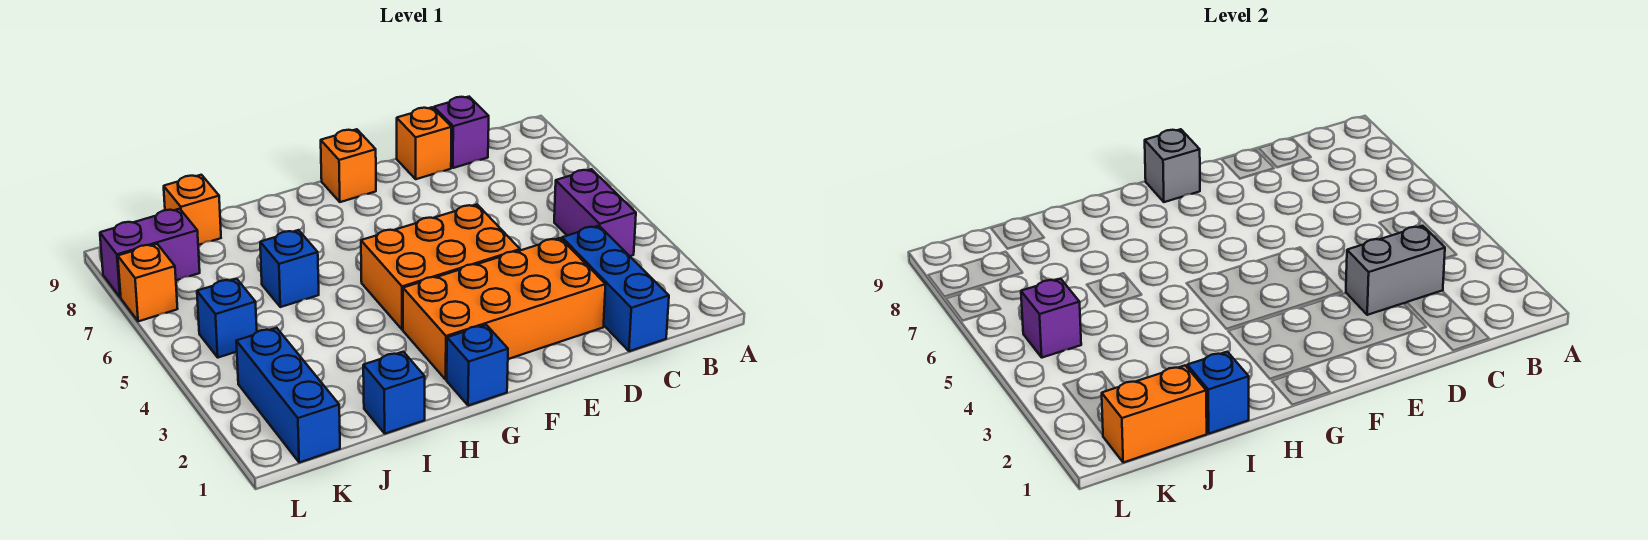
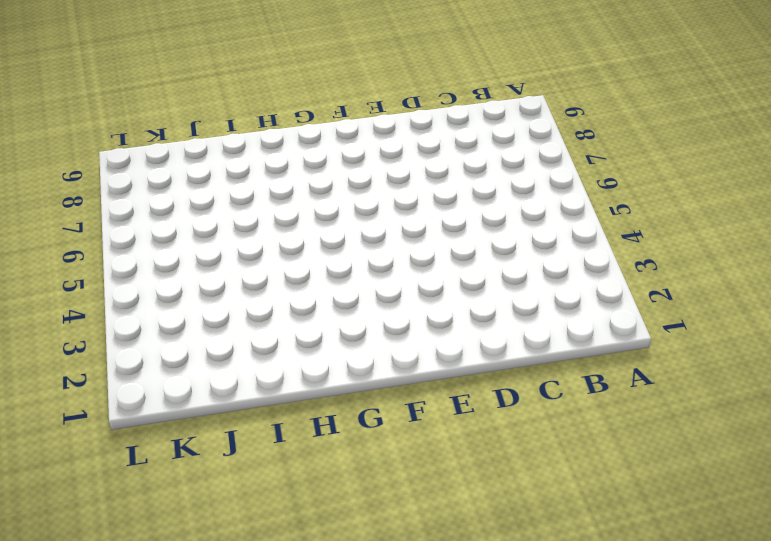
none -> purple brick B4:B5 level 1
none -> blue brick C1:C3 level 1
none -> purple brick C9 level 1

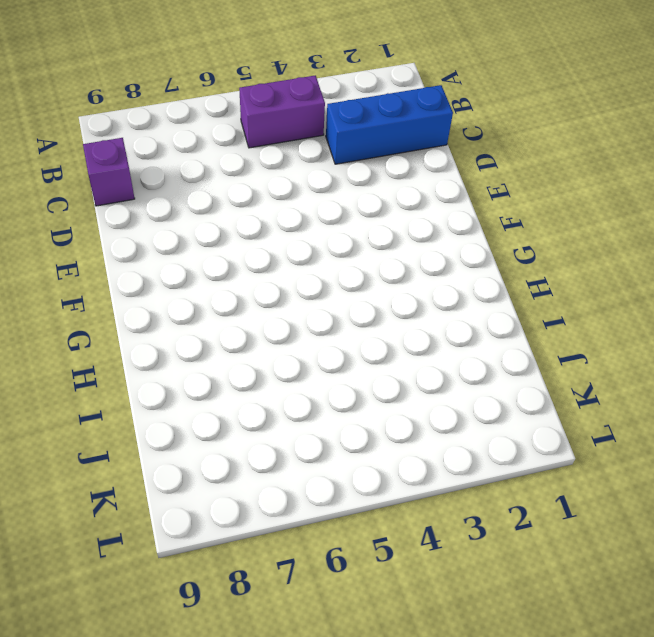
none -> orange brick D2:G3 level 1
none -> orange brick D9 level 1
none -> orange brick E4:G5 level 1

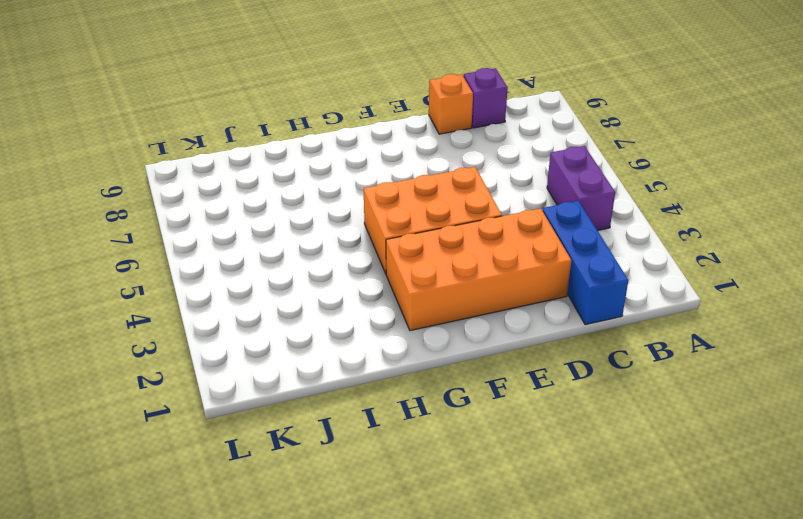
none -> orange brick F9 level 1
none -> blue brick G1 level 1
none -> blue brick I1 level 1

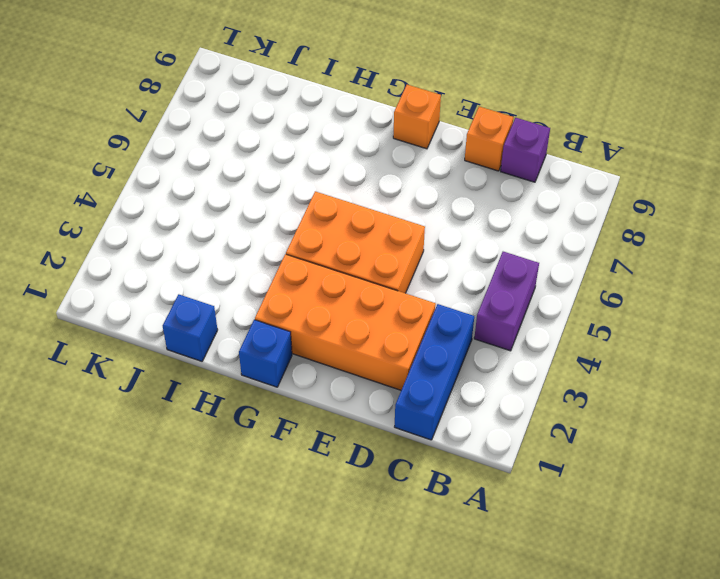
none -> blue brick I6 level 1
none -> orange brick J9 level 1
none -> blue brick K1:K3 level 1

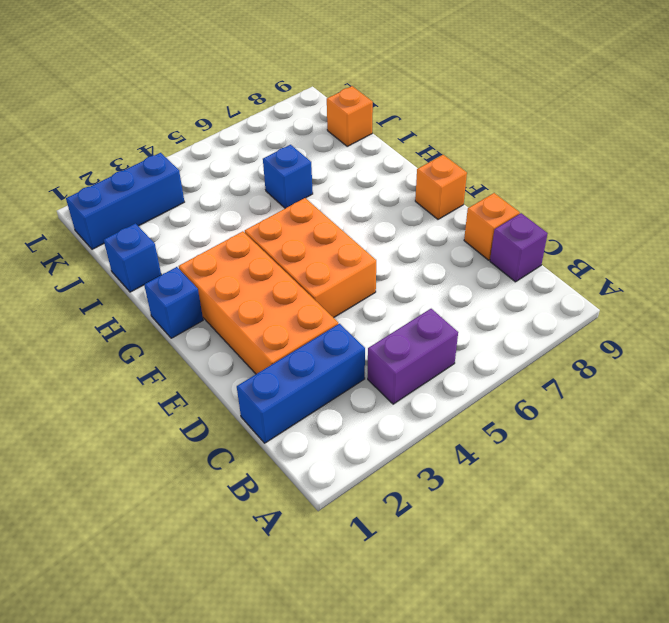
none -> blue brick K5 level 1
none -> purple brick K8:L8 level 1
none -> orange brick L7 level 1

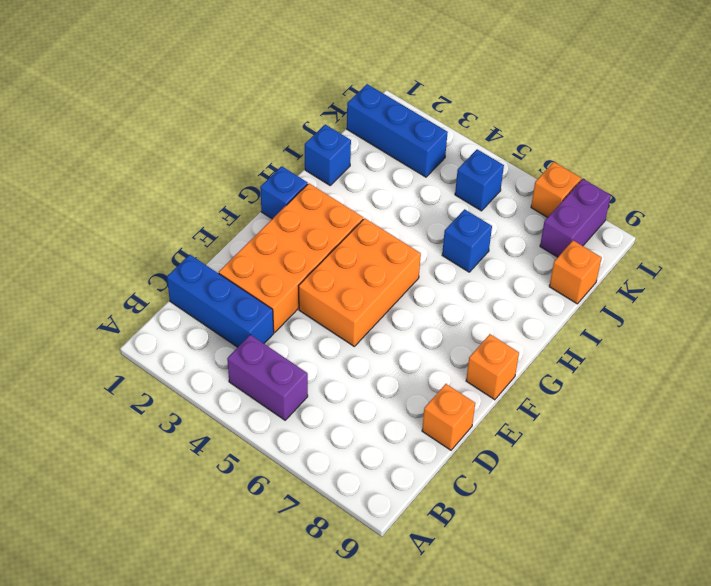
none -> purple brick C9 level 1
none -> grey brick C3:D3 level 2
none -> grey brick F9 level 2

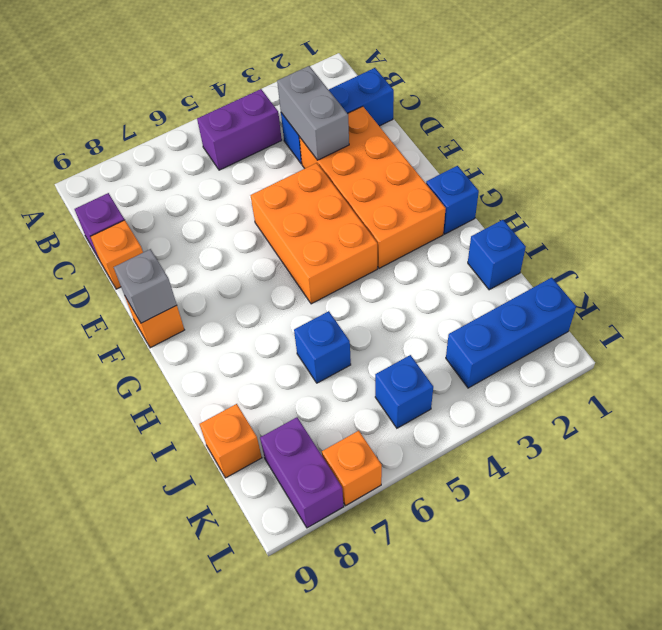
none -> blue brick I1 level 2
none -> orange brick J1:K1 level 2
none -> purple brick K5 level 2

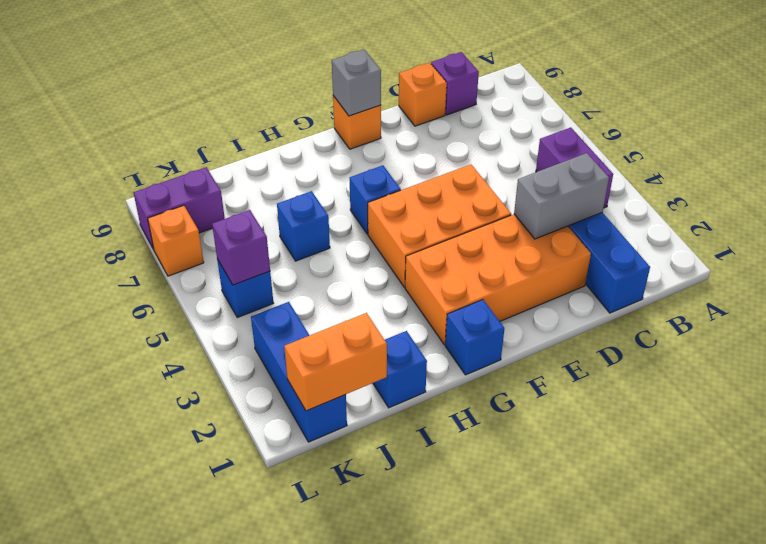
blue brick G6 level 1 -> blue brick I1 level 2
none -> orange brick J9 level 1

